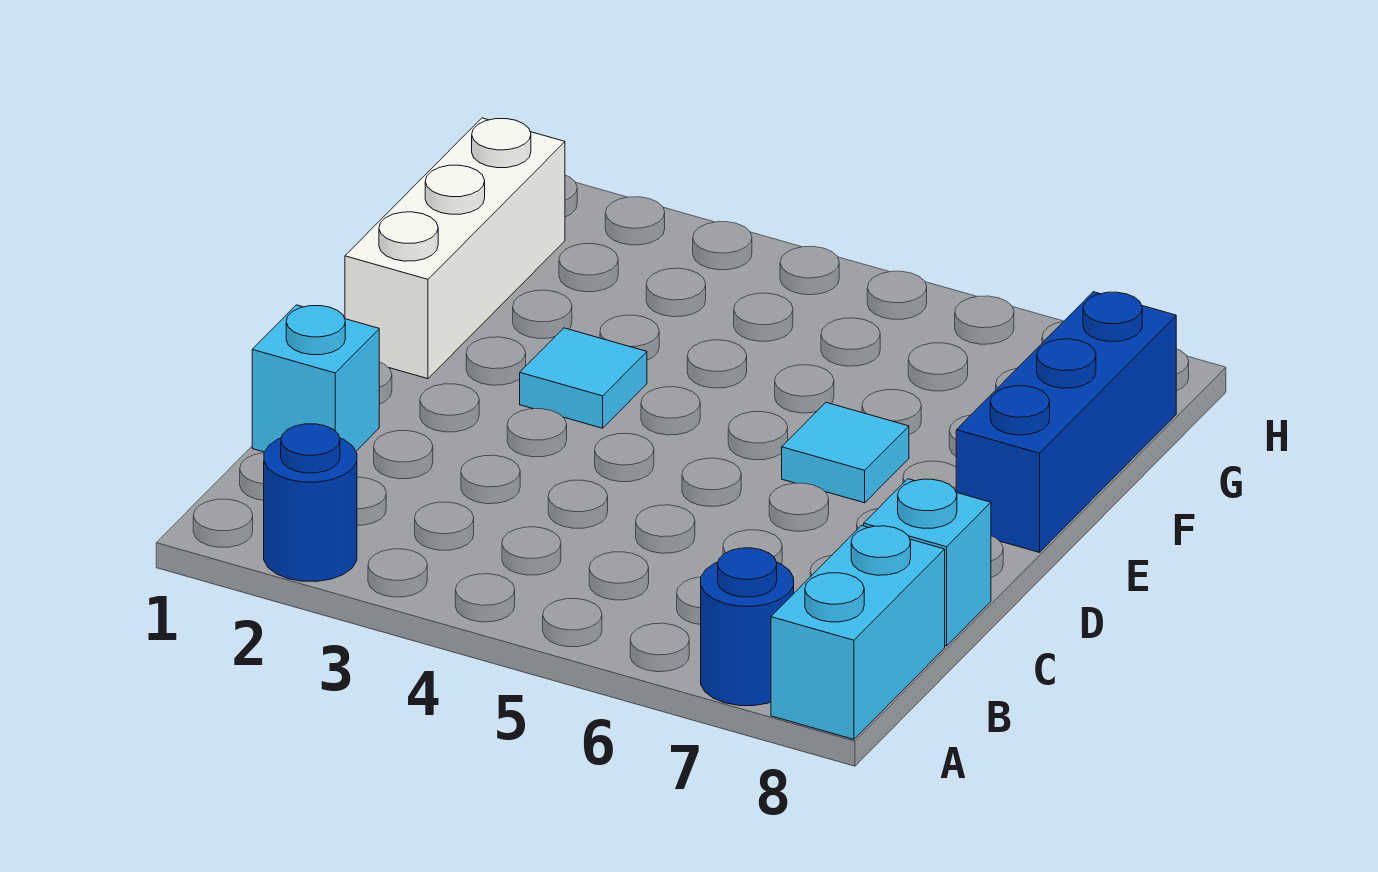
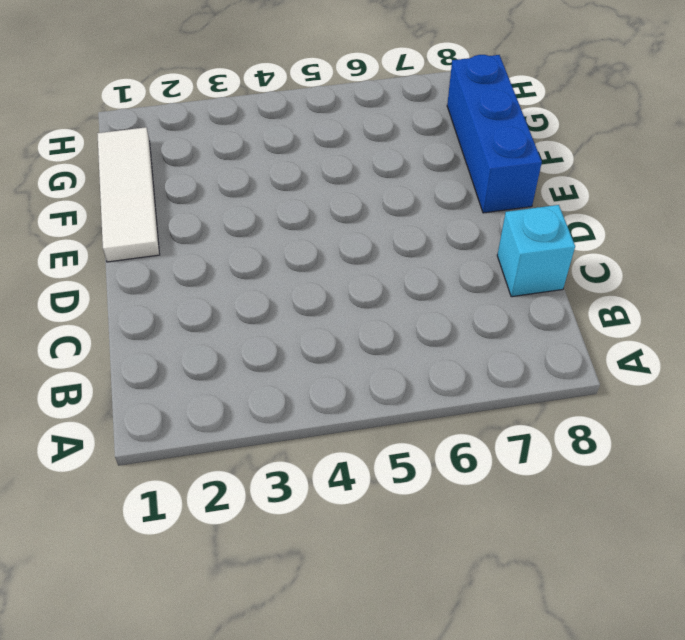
white tile E1:G1 level 1 -> white brick E1:G1 level 1
none -> blue round brick A2 level 1
none -> blue round brick A7 level 1

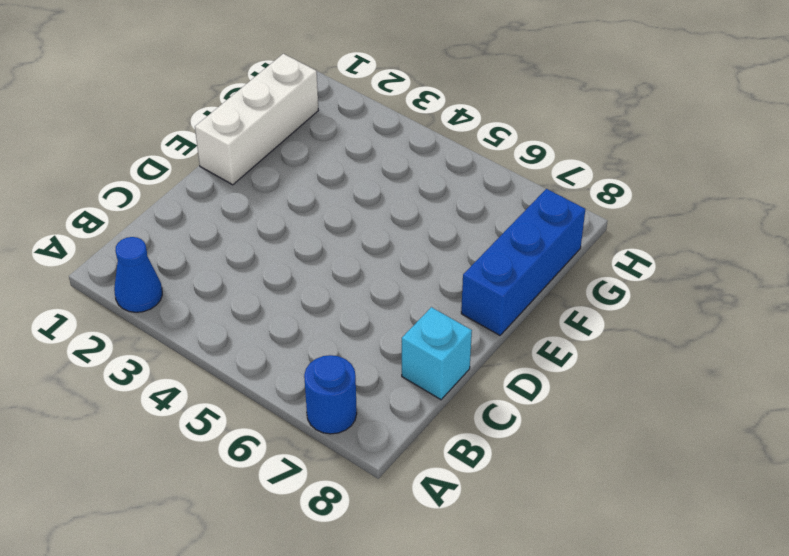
blue cone A2 level 1 -> blue round brick A2 level 1
none -> cyan brick A8:B8 level 1
none -> cyan brick C1 level 1

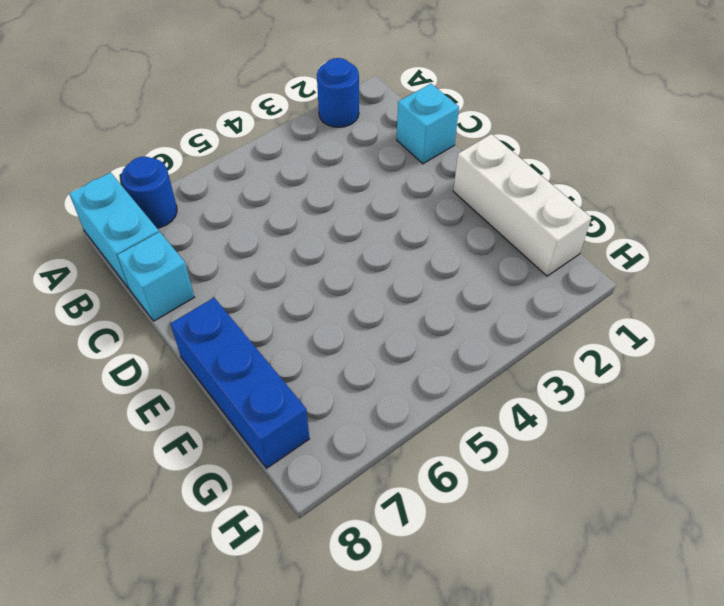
none -> cyan tile E3 level 1
none -> cyan tile E6 level 1

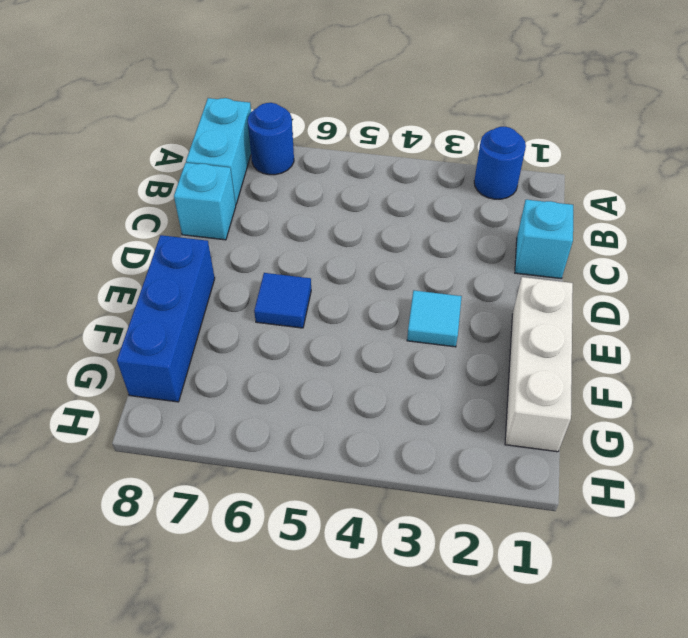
blue tile E6 level 1 -> cyan tile E6 level 1

